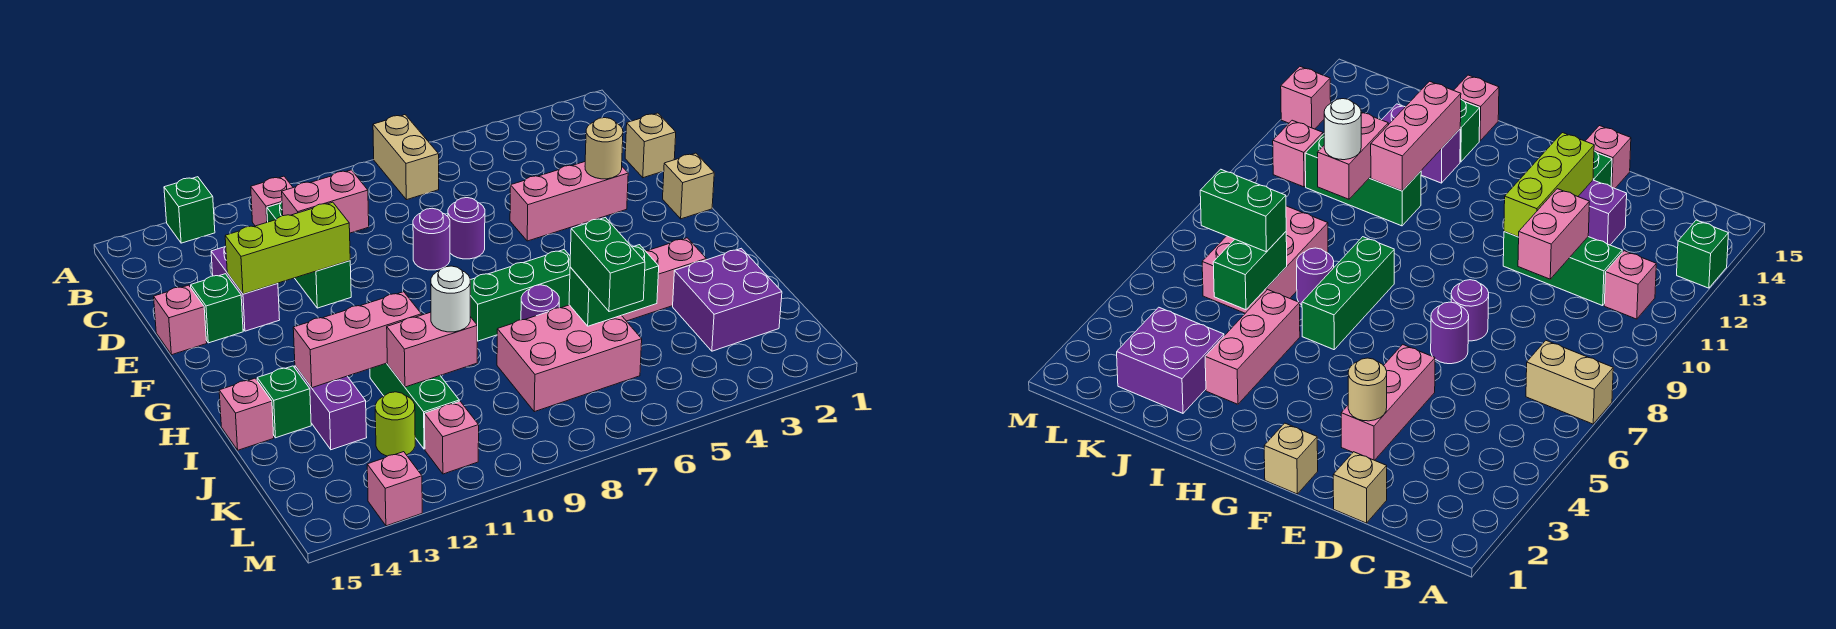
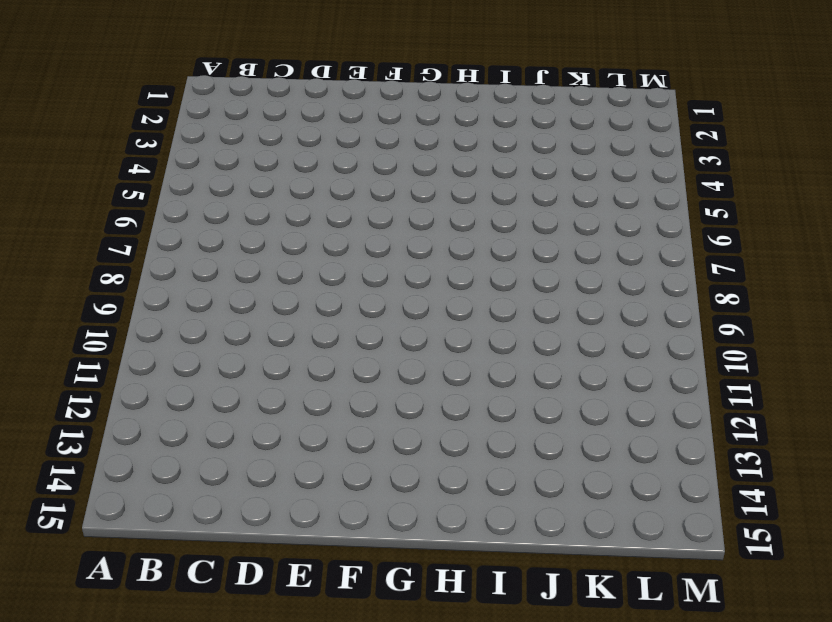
none -> tan brick A7:B7 level 1
none -> green brick A13 level 1
none -> pink brick B11 level 1
none -> green brick C11:E11 level 1

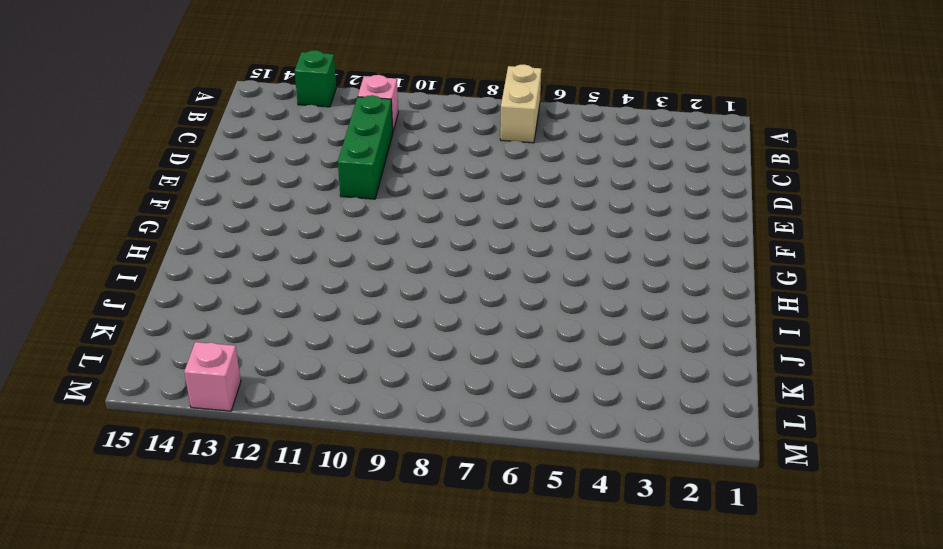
none -> tan brick D1 level 1
none -> purple brick D13:E13 level 1
none -> pink brick E3:E5 level 1
none -> purple round brick E7 level 1

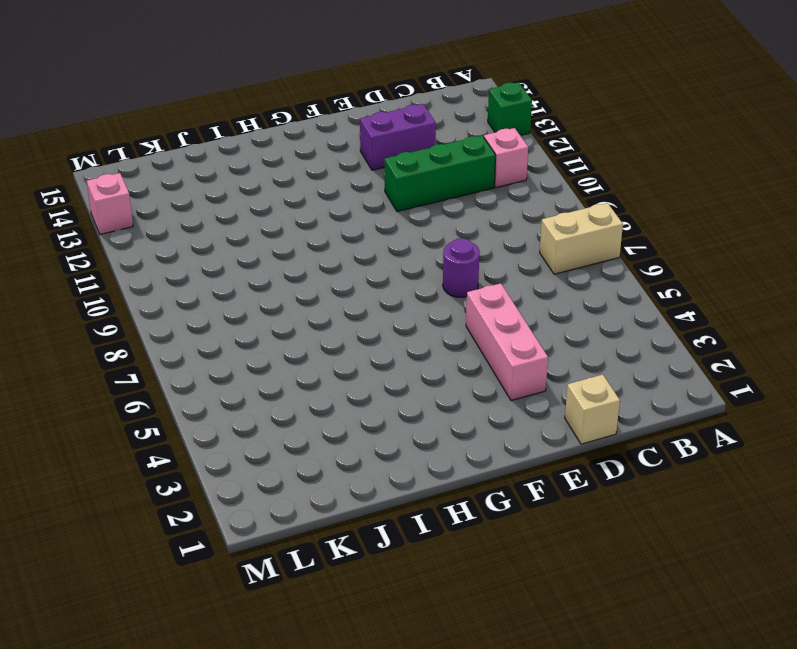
none -> purple round brick E8 level 1
none -> green brick E14 level 1
none -> pink brick E15 level 1
none -> tan brick F1 level 1

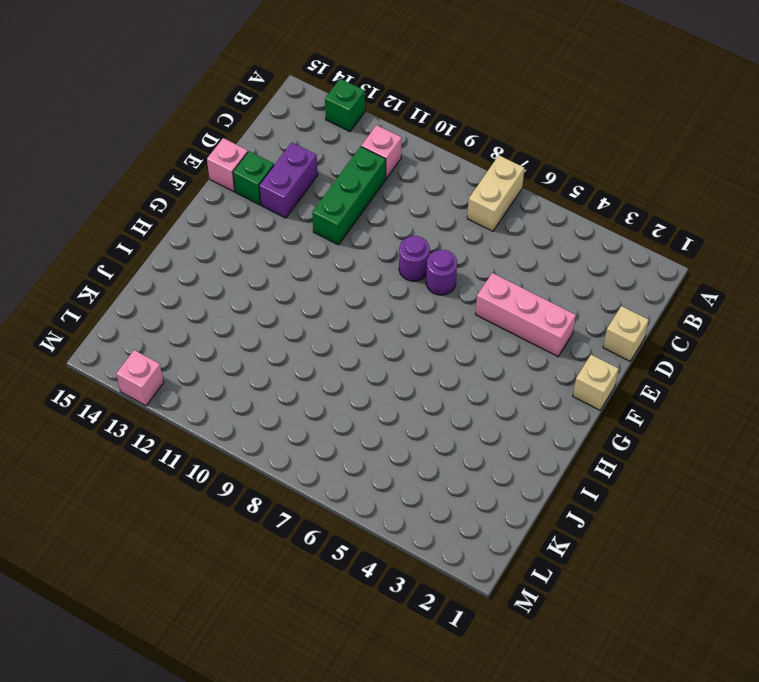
none -> green brick H6:H8 level 1
none -> pink brick I3:I5 level 1
none -> purple round brick I7 level 1
none -> green brick I11:K11 level 1

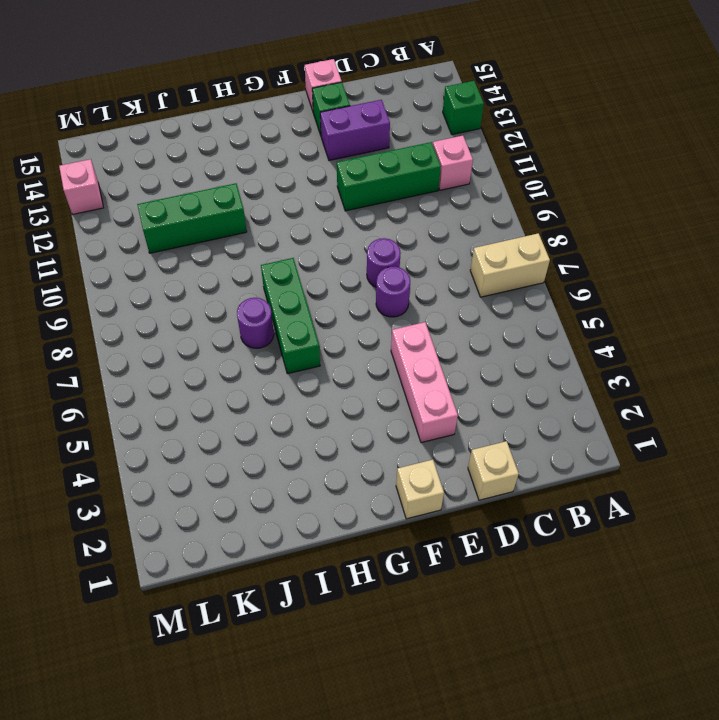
none -> pink brick I3:I5 level 1
none -> purple brick I13:J13 level 1
none -> green brick I14 level 1
none -> pink brick I15 level 1

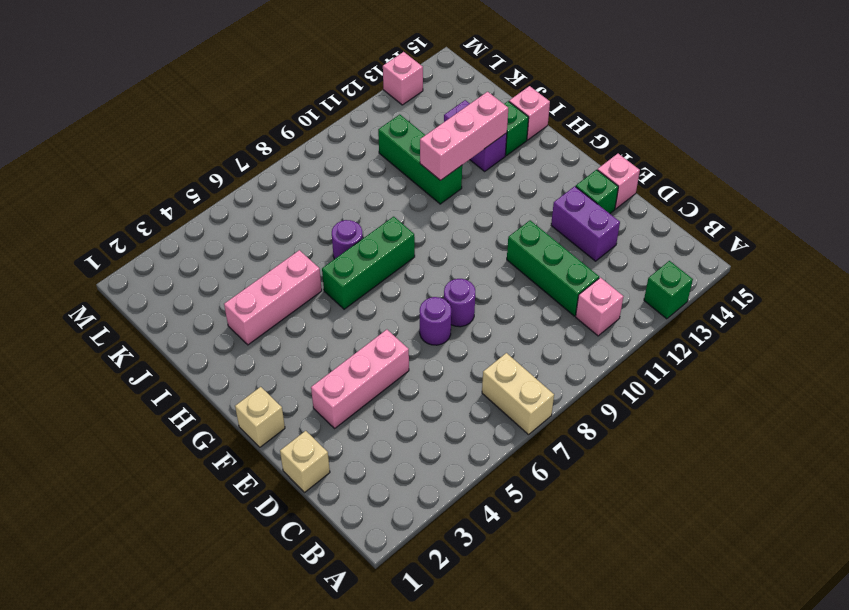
none -> purple brick J2:K3 level 1
none -> pink brick J6:K8 level 1
none -> lime round brick K12 level 1
none -> pink brick L11 level 1

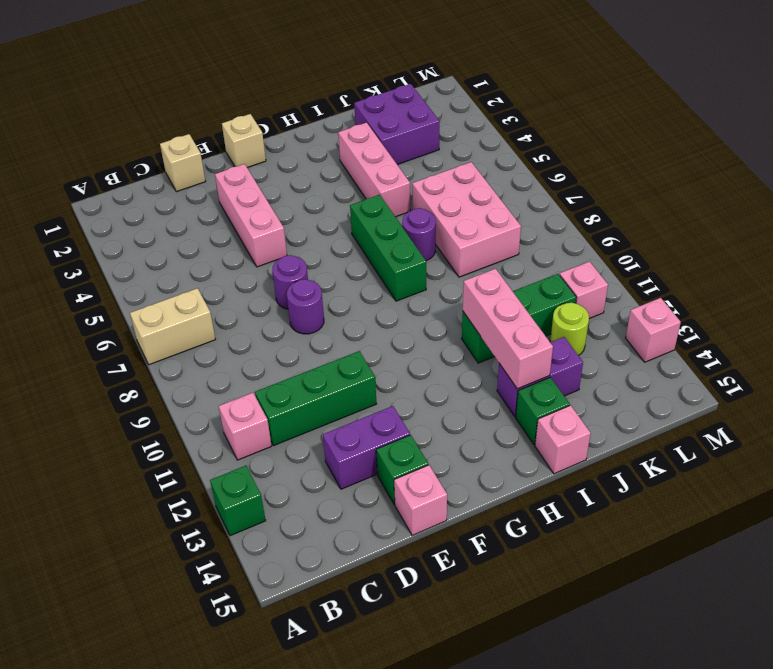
none -> pink brick D10:D11 level 2
none -> tan round brick E3 level 2
none -> lime brick E11:E13 level 2
none -> green brick J5:J6 level 2

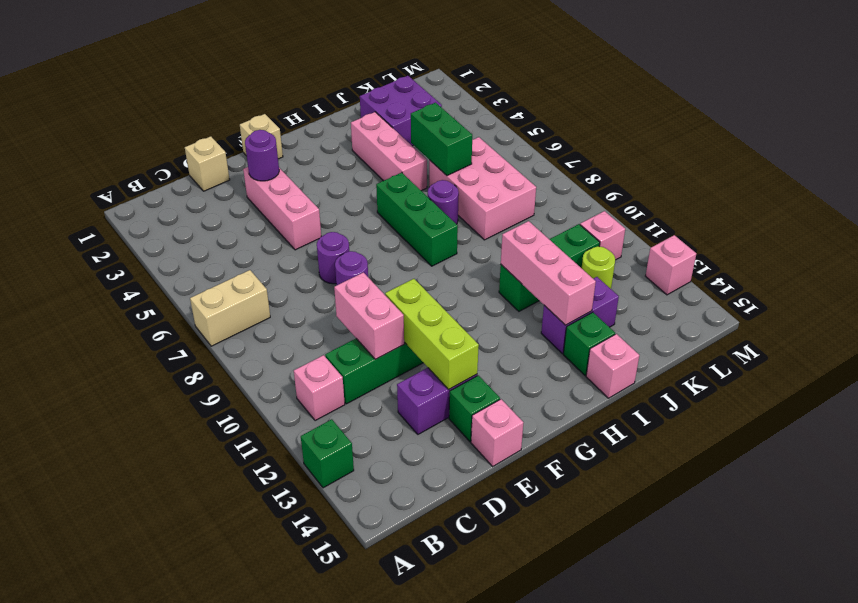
purple round brick E3 level 2 -> tan round brick E3 level 2
none -> pink brick J10:J11 level 2
none -> green brick J6:K6 level 3
none -> white round brick J10 level 3

